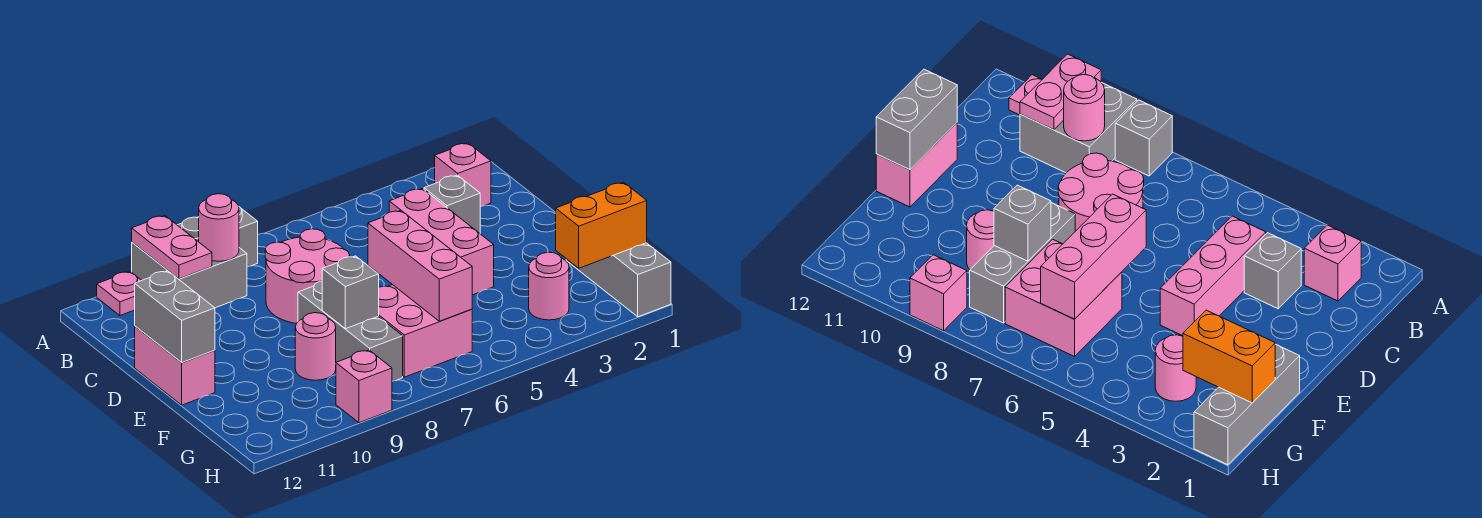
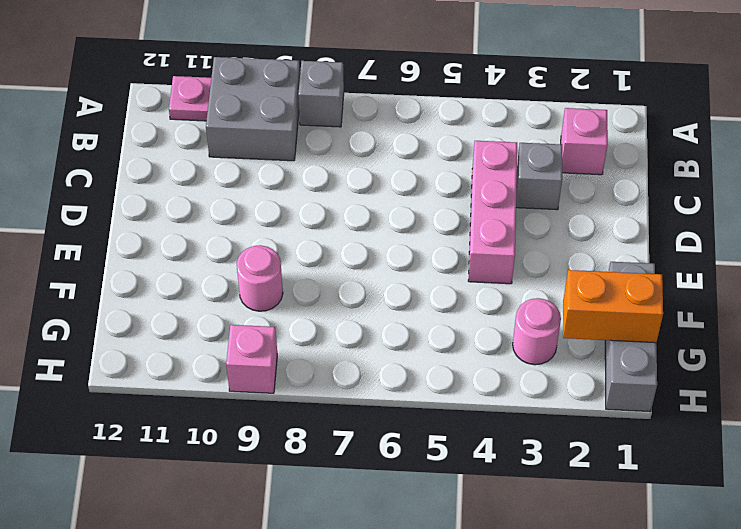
none -> pink round brick C7:D8 level 1
none -> pink brick D12:E12 level 1
none -> grey brick E8:G8 level 1

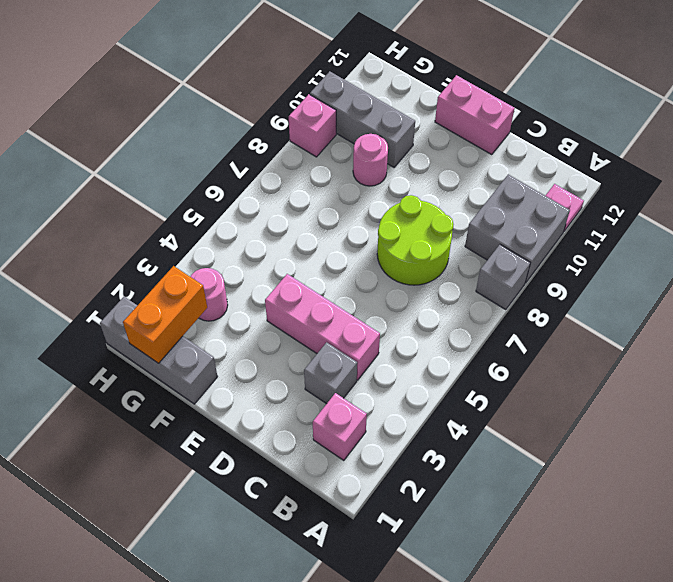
lime round brick C7:D8 level 1 -> pink round brick C7:D8 level 1
grey brick F10:H10 level 1 -> grey brick E8:G8 level 1
none -> pink brick F6:G7 level 1
none -> pink plate A10:B10 level 2
none -> pink round brick B9 level 2

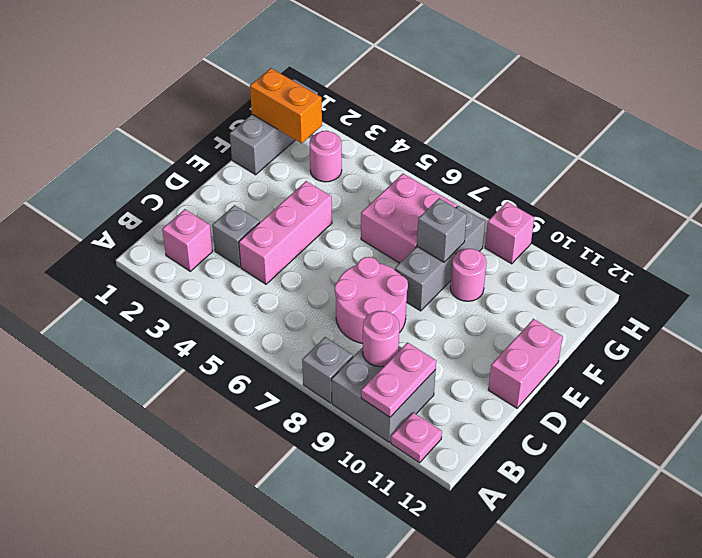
none -> grey brick D12:E12 level 2
none -> pink brick E6:G6 level 2

